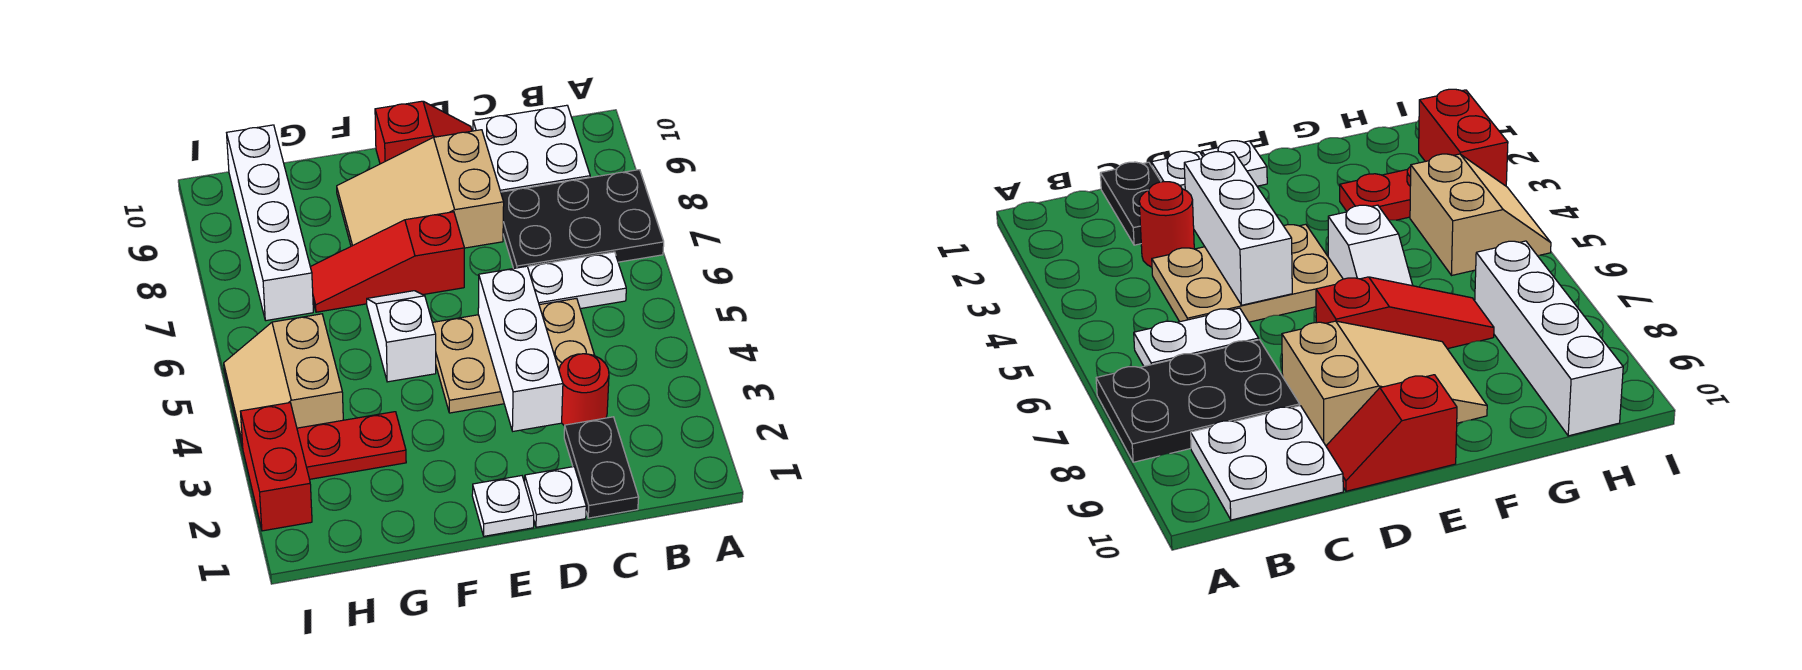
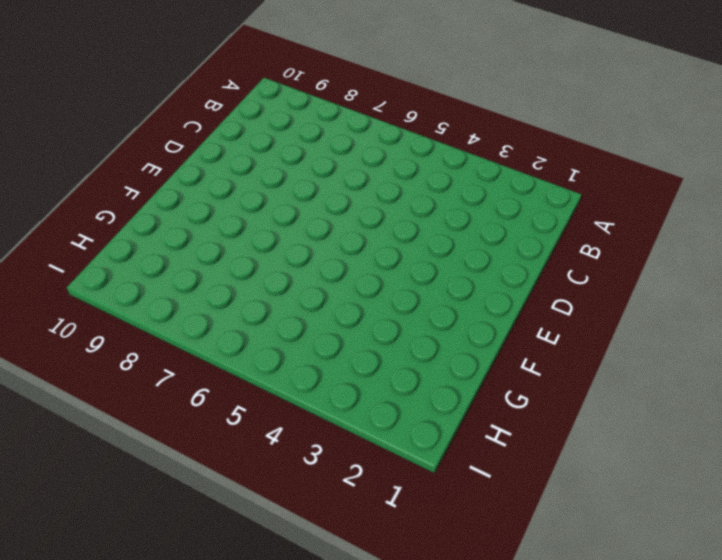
none -> black plate A7:C8 level 1
none -> white plate B6:C6 level 1
none -> white plate B9:C10 level 1

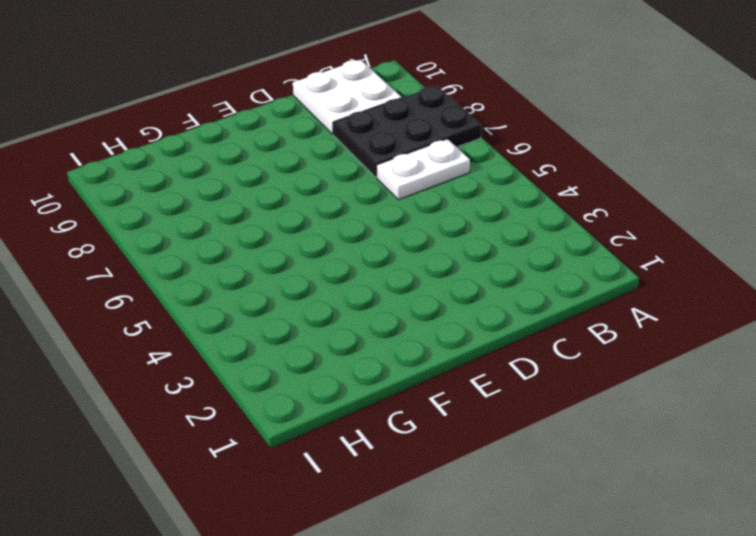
none -> black plate C1:C2 level 1
none -> red round brick C3 level 1
none -> tan plate C4:E5 level 1

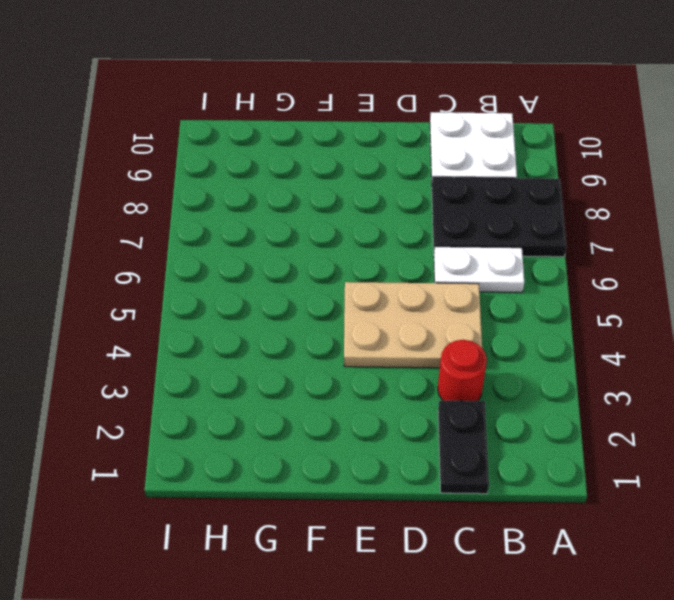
none -> white plate D1 level 1
none -> tan slope D8:F9 level 1 top D
none -> red slope D10:E10 level 1 top E

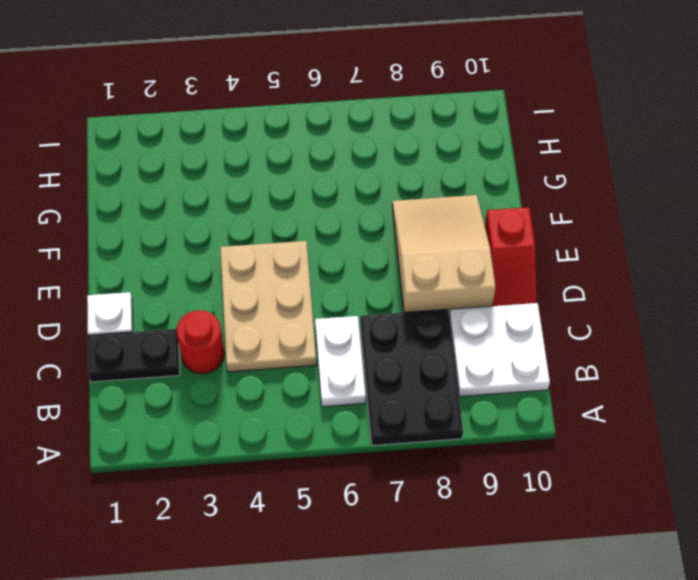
none -> white plate E1 level 1
none -> red slope E7:G7 level 1 top E
none -> white slope F5:F6 level 1 top 5

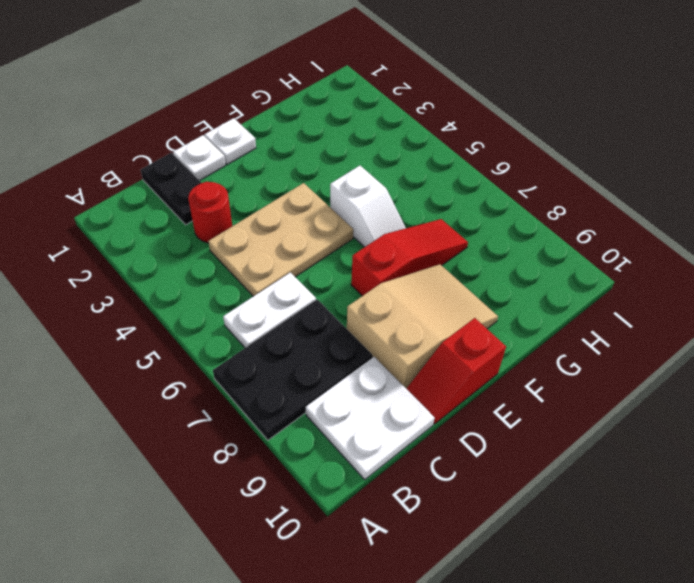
none -> red plate G3:H3 level 1
none -> tan slope H4:I5 level 1 top H
none -> white brick H7:H10 level 1

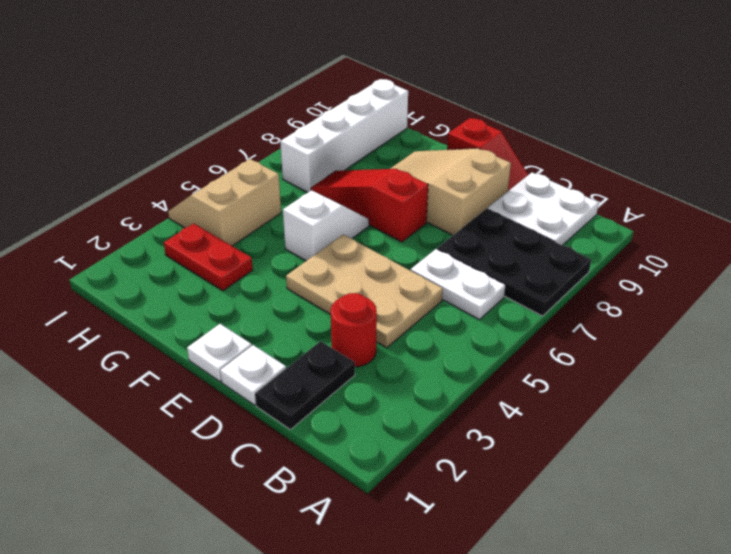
none -> red brick I2:I3 level 1
none -> white brick D3:D5 level 2

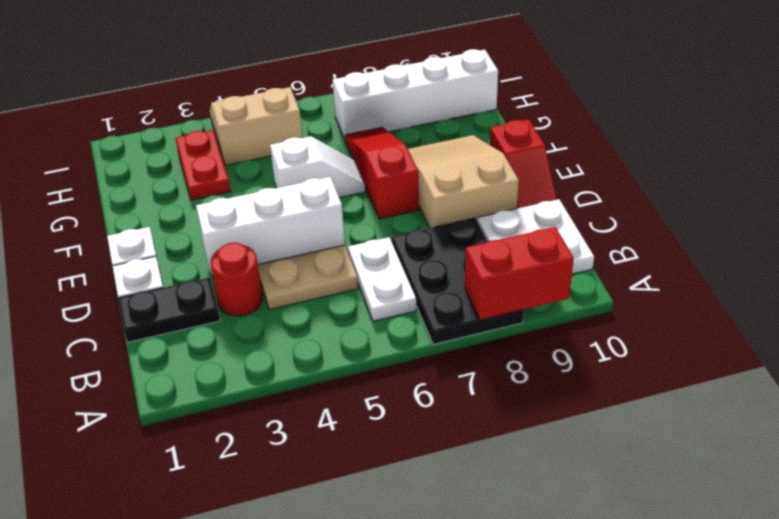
red brick A8:A9 level 2 -> red brick I2:I3 level 1

